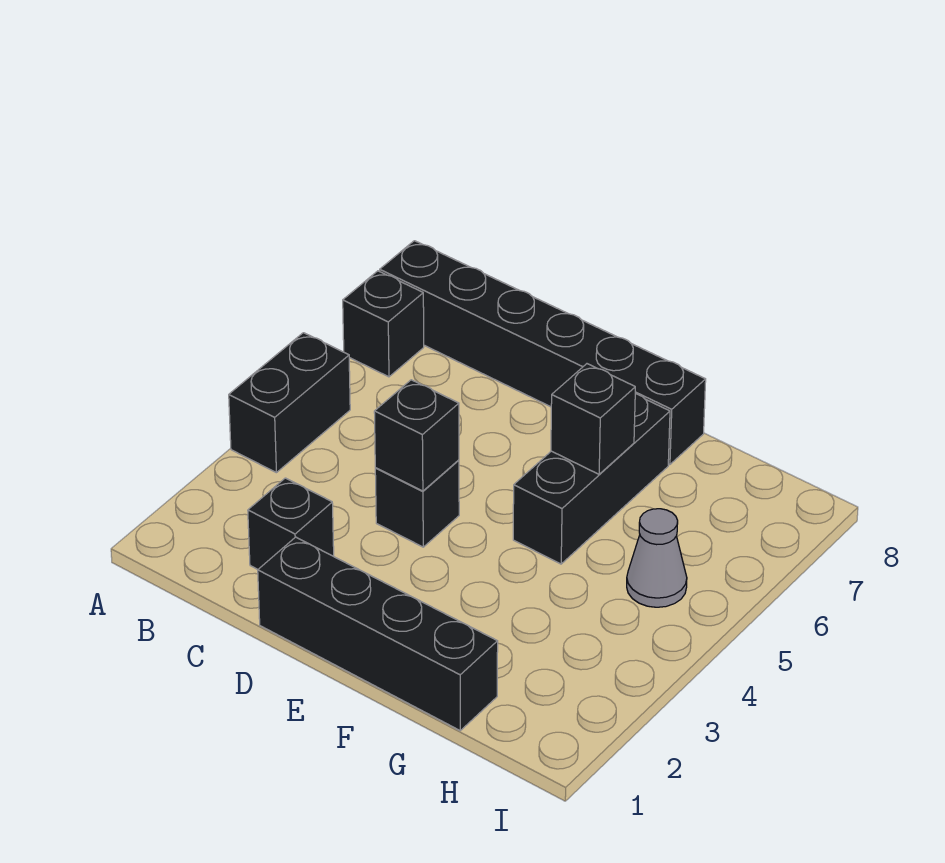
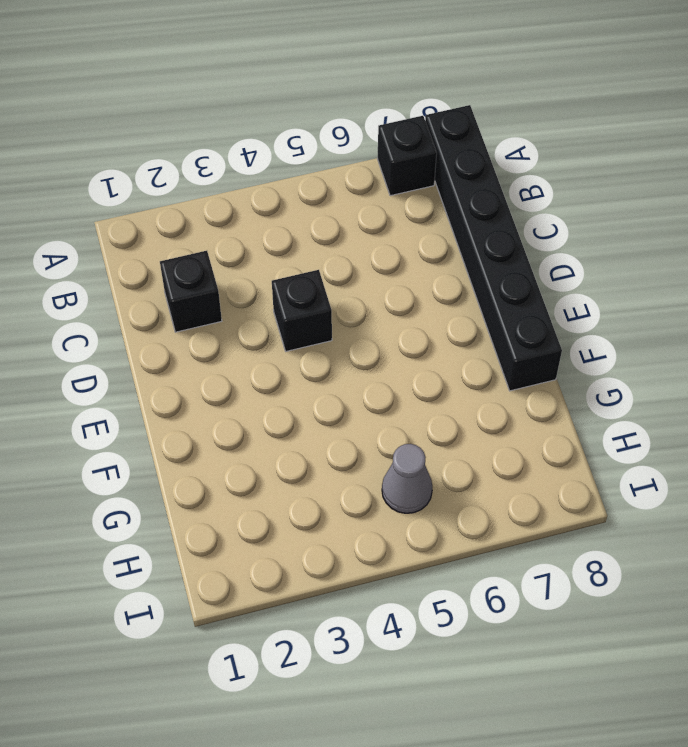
none -> black brick A4:A5 level 1
none -> black brick D1:G1 level 1

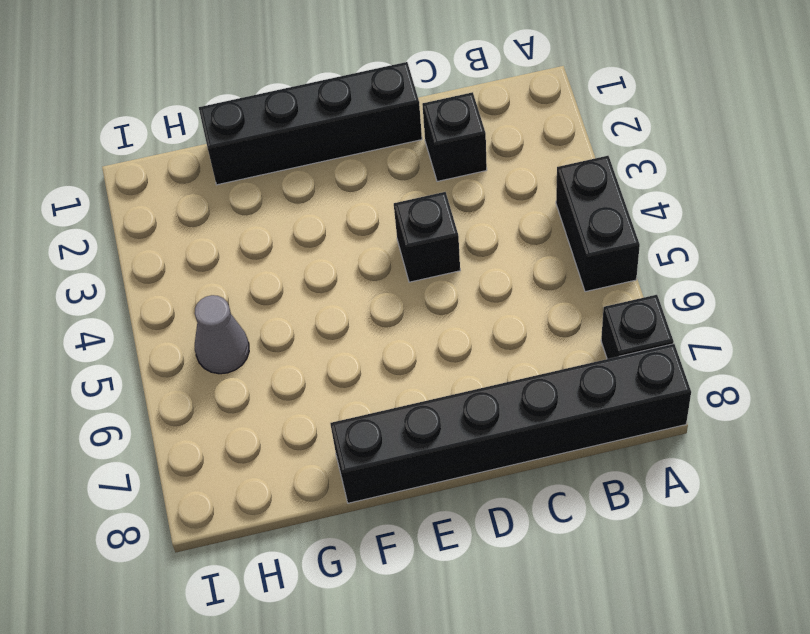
none -> black brick F5:F7 level 1
none -> black brick D4 level 2

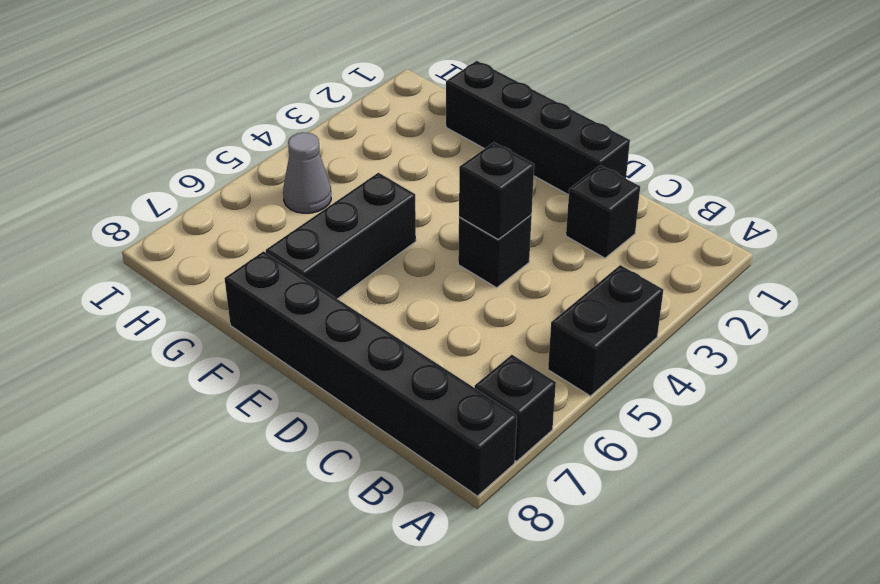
none -> black brick F6 level 2

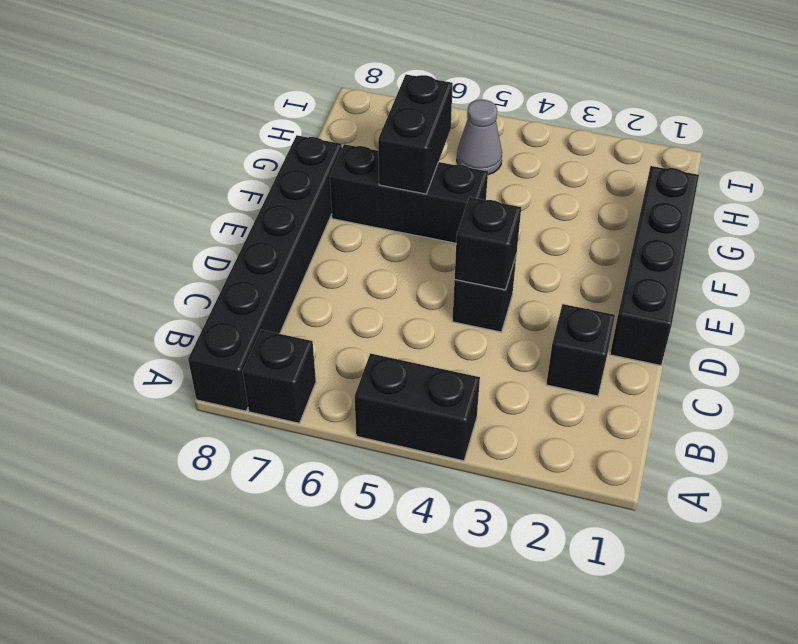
black brick F6:G6 level 2 -> black brick F6 level 2

